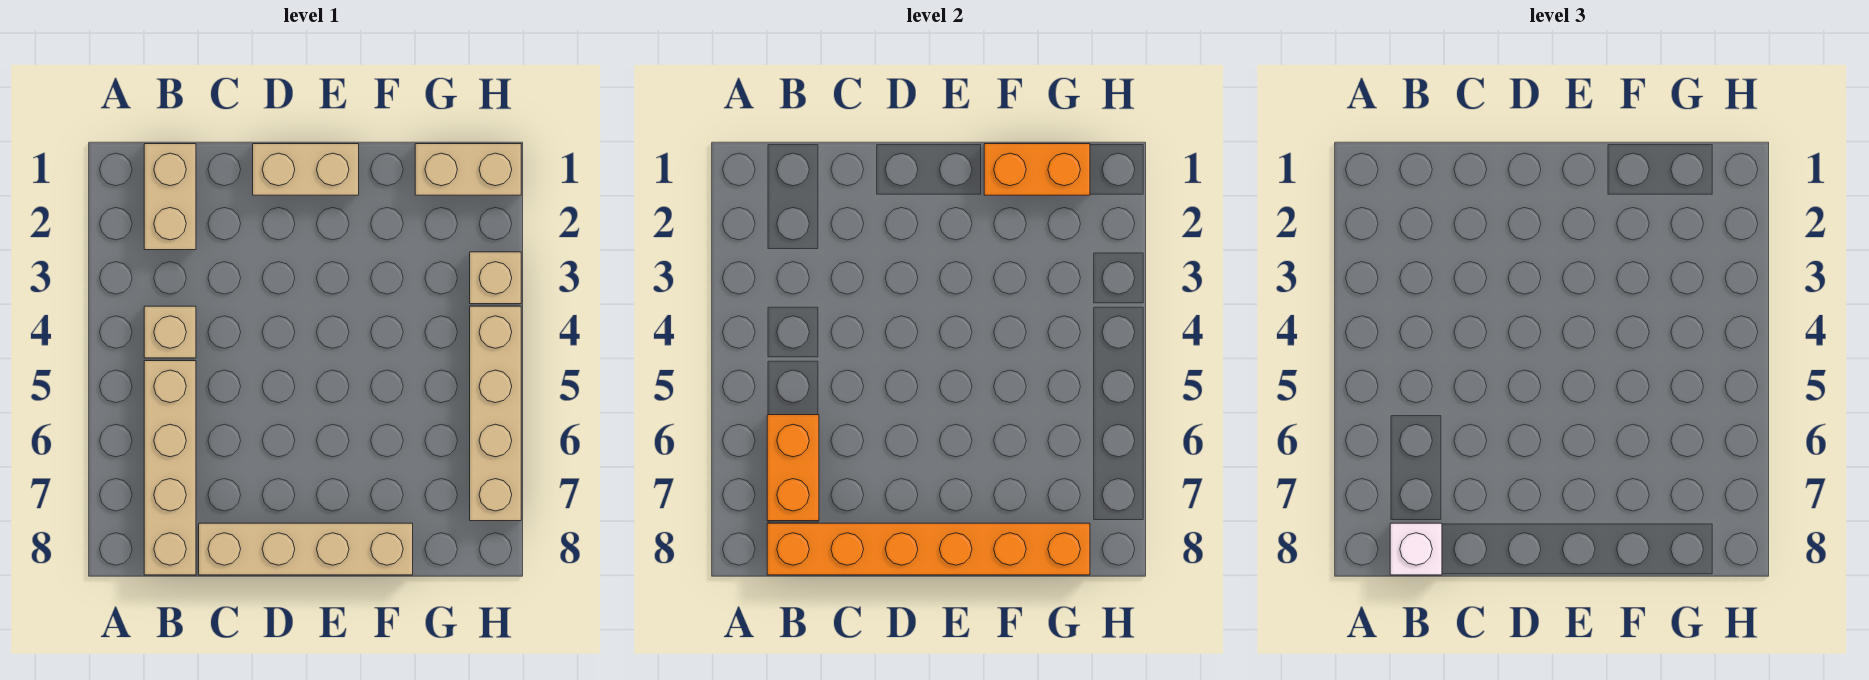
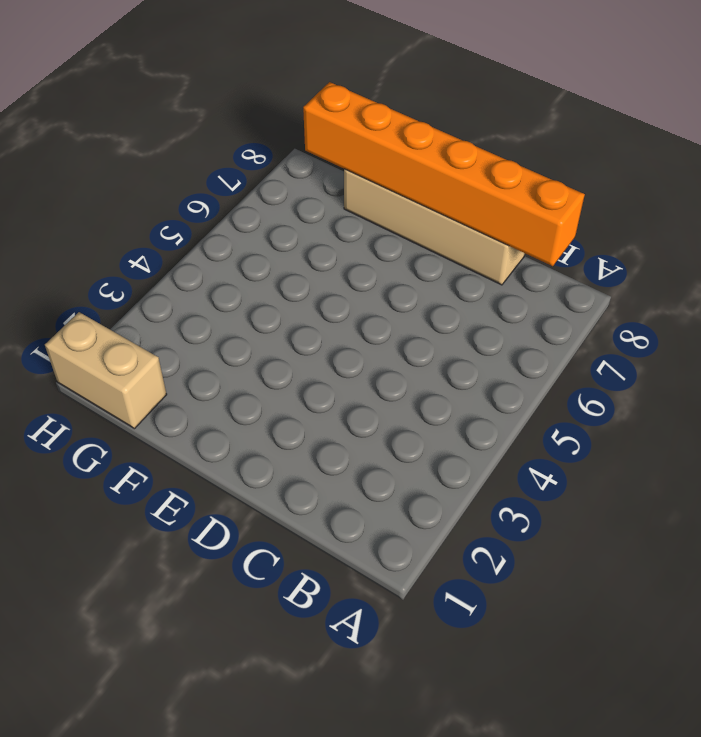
none -> tan brick B1:B2 level 1
none -> tan brick B4 level 1
none -> tan brick B5:B8 level 1

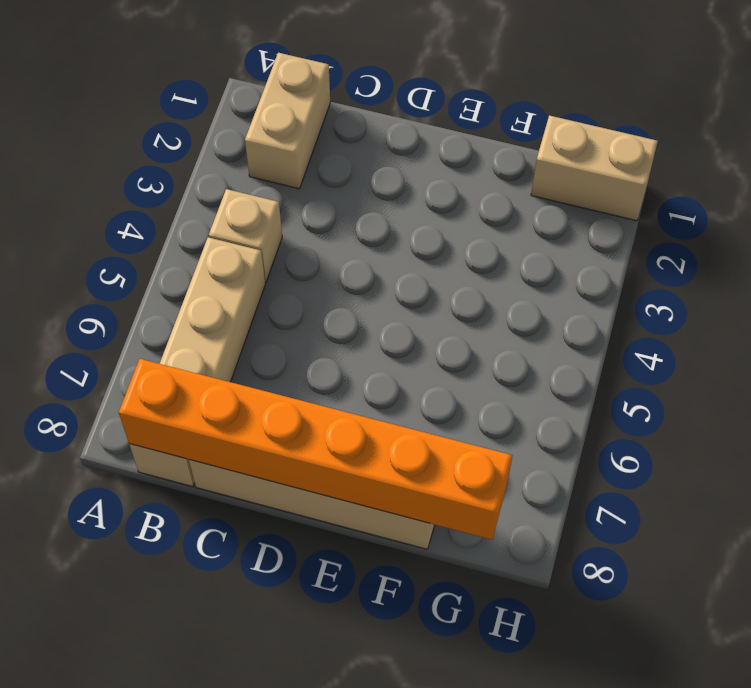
none -> tan brick D1:E1 level 1
none -> tan brick H3 level 1
none -> tan brick H4:H7 level 1

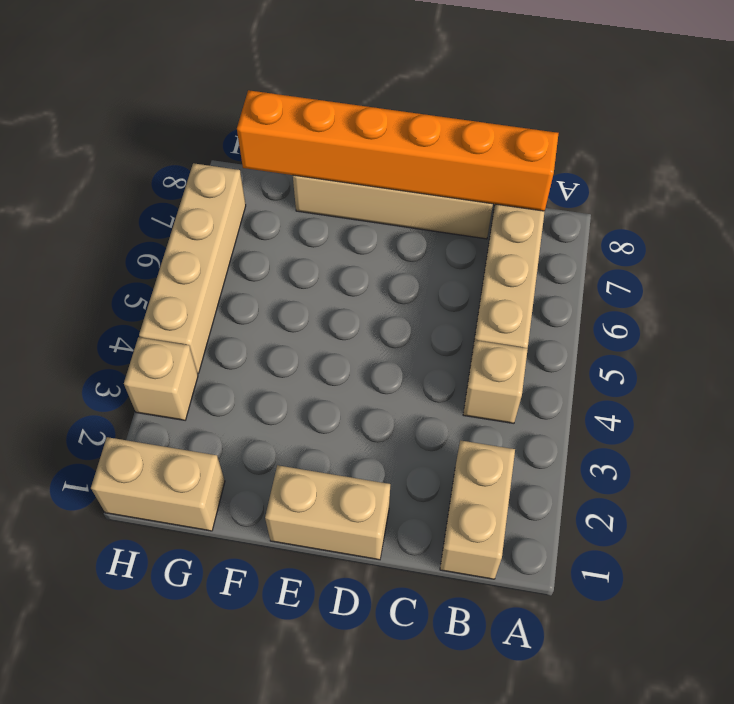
none -> orange brick B6:B7 level 2
none -> orange brick F1:G1 level 2
none -> white brick B8 level 3

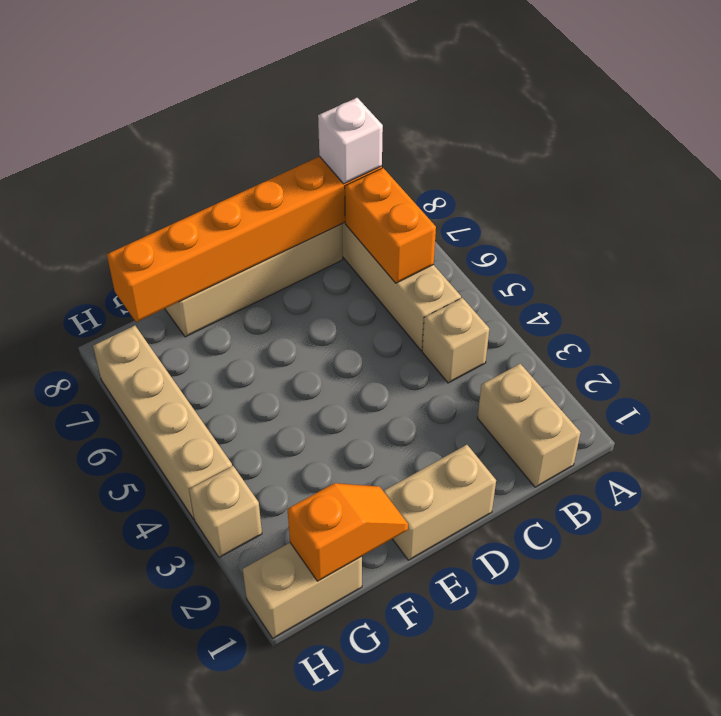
orange slope F1:G1 level 2 top G -> orange brick F1:G1 level 2

